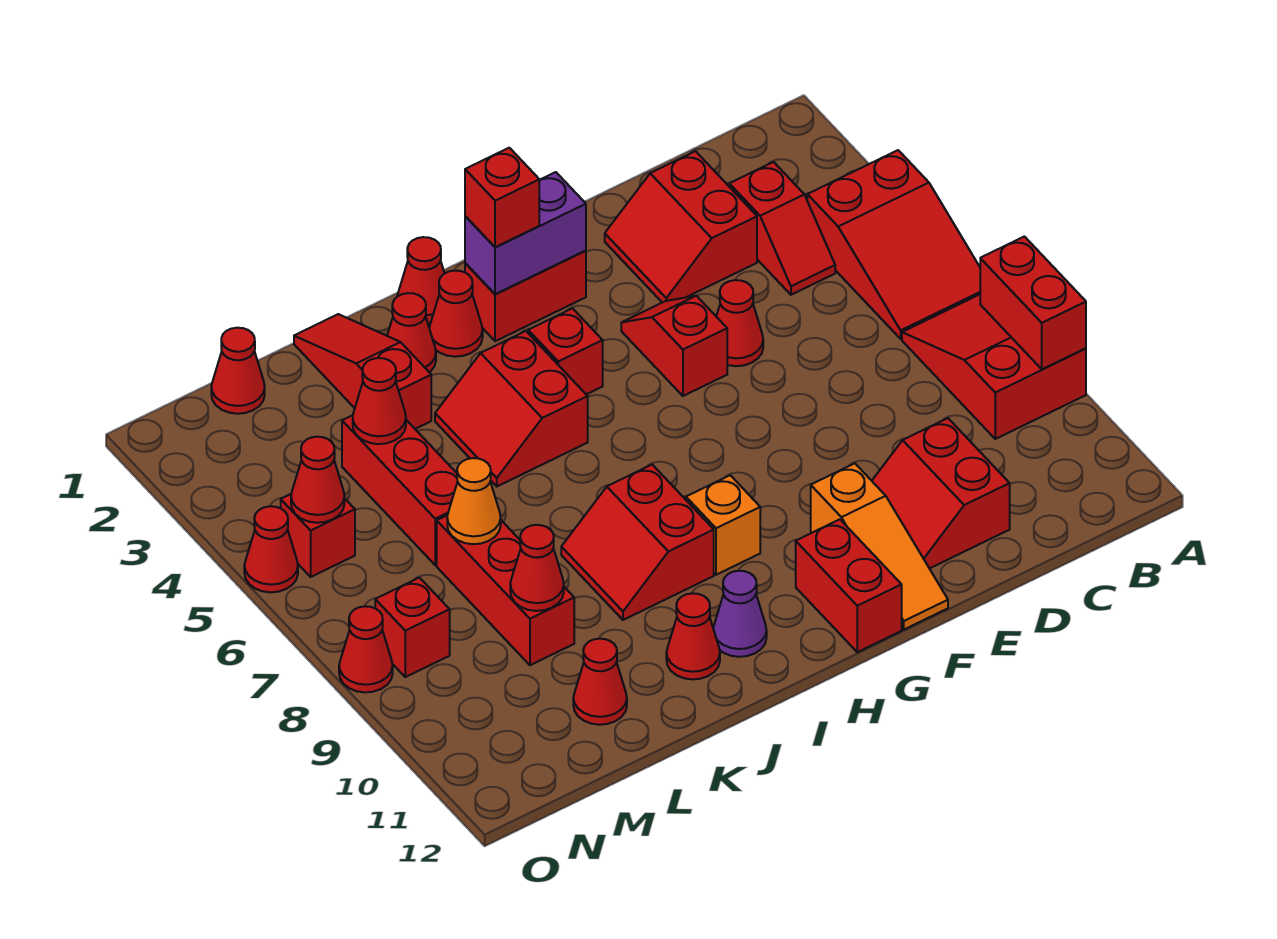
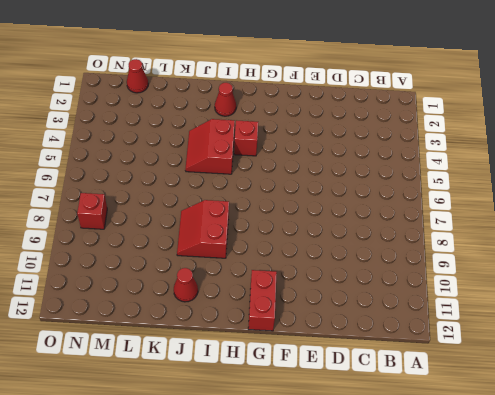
none -> red slope A4:B6 level 1 top 4
none -> red slope A7:B9 level 1 top 9
none -> red slope C3:C4 level 1 top 3
none -> red slope D2:E3 level 1 top D

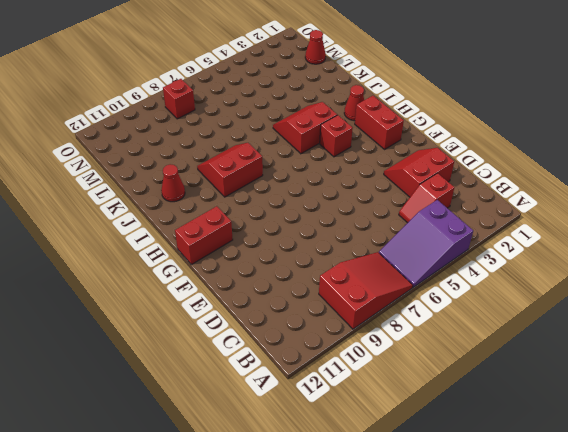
purple slope A4:B6 level 1 top 4 -> red slope A4:B6 level 1 top 4
none -> red slope D10:E11 level 1 top D
none -> red cone E5 level 1
none -> red slope F4:F5 level 1 top 5
none -> orange slope F10:F12 level 1 top 10

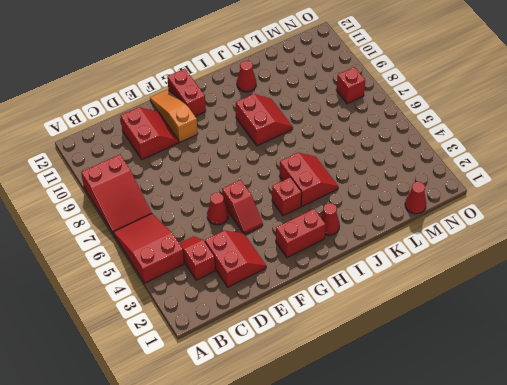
none -> orange brick H9 level 1
none -> red cone I1 level 1
none -> purple cone I11 level 1
none -> red cone J2 level 1

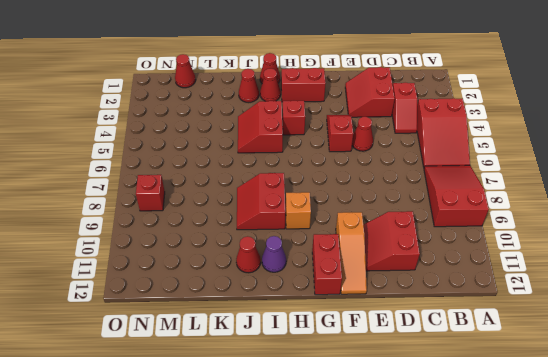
none -> red slope K1:K3 level 1 top 3
none -> red brick L4:L6 level 1
none -> red brick L7:L9 level 1
none -> red cone L11 level 1

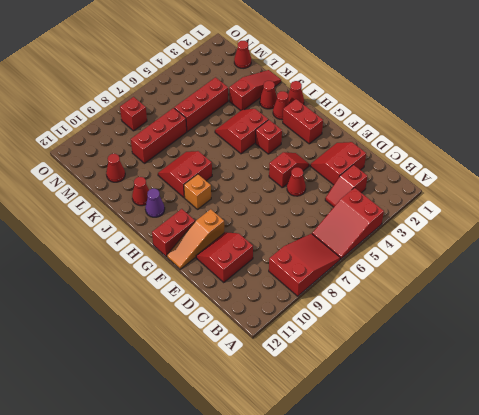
none -> red brick N5 level 1
none -> red cone O5 level 1
none -> red cone O8 level 1
none -> red brick A8:A9 level 2

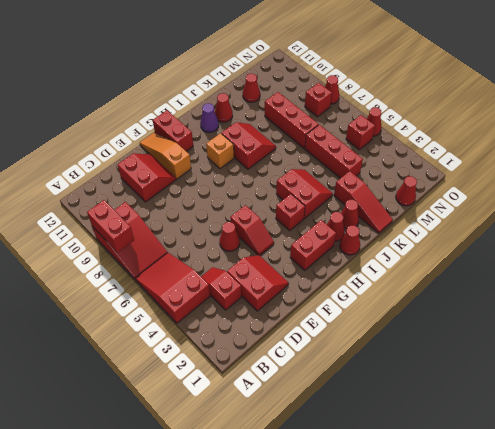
none -> purple brick G2:H2 level 2
none -> red cone L4 level 2
none -> orange cone L7 level 2
none -> red cone L9 level 2

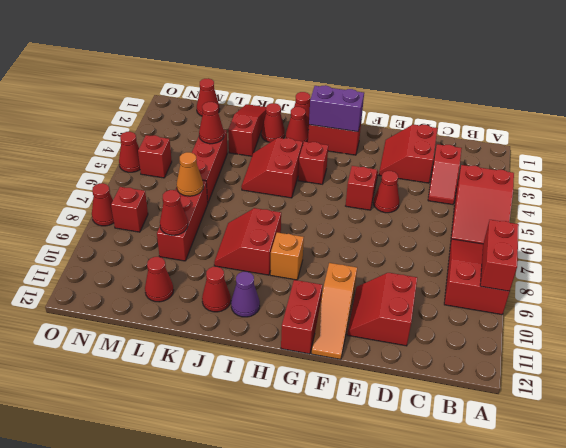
none -> red cone N5 level 2
none -> red brick H2 level 3

